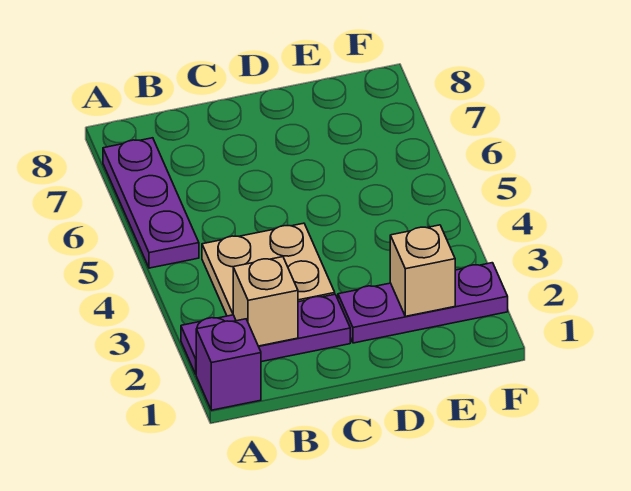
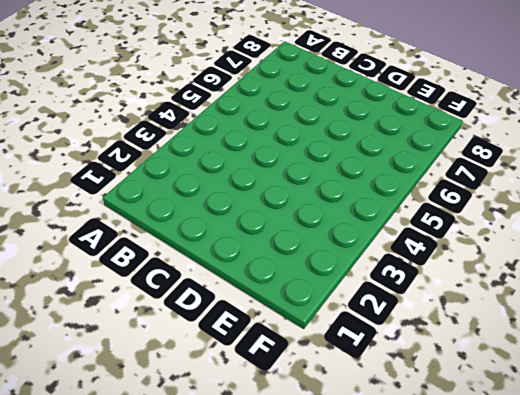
none -> purple brick A1 level 1
none -> purple plate A2:C2 level 1

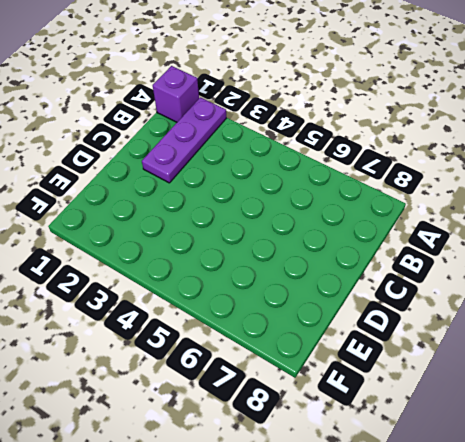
none -> purple plate A5:A7 level 1
none -> tan plate B3:C4 level 1

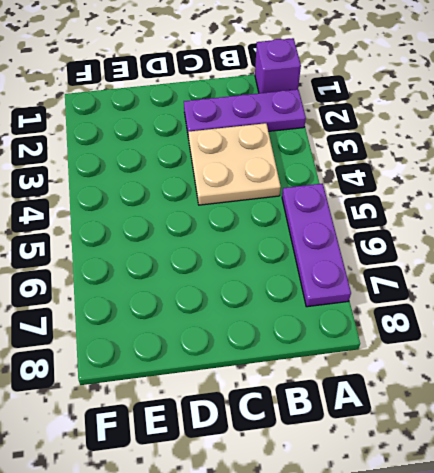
none -> purple plate D2:F2 level 1
none -> tan brick B2 level 2

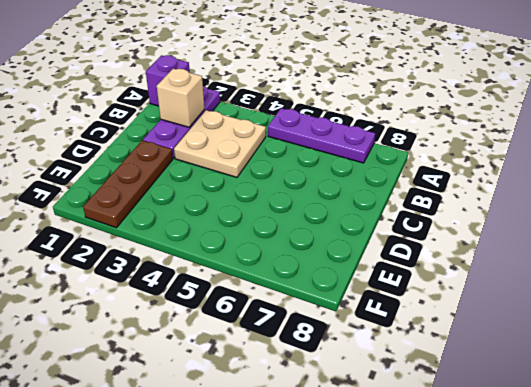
brown plate D2:F2 level 1 -> purple plate D2:F2 level 1
none -> tan brick E2 level 2

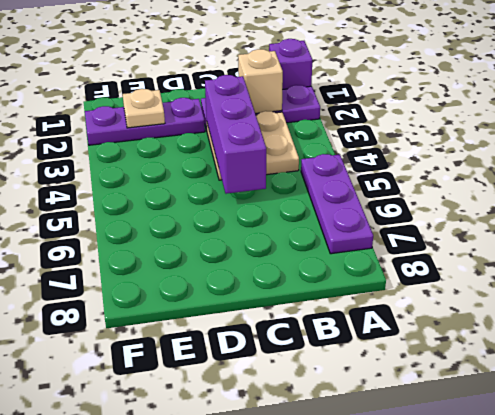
purple brick C3:C5 level 2 -> none
tan plate E2 level 2 -> tan brick E2 level 2

